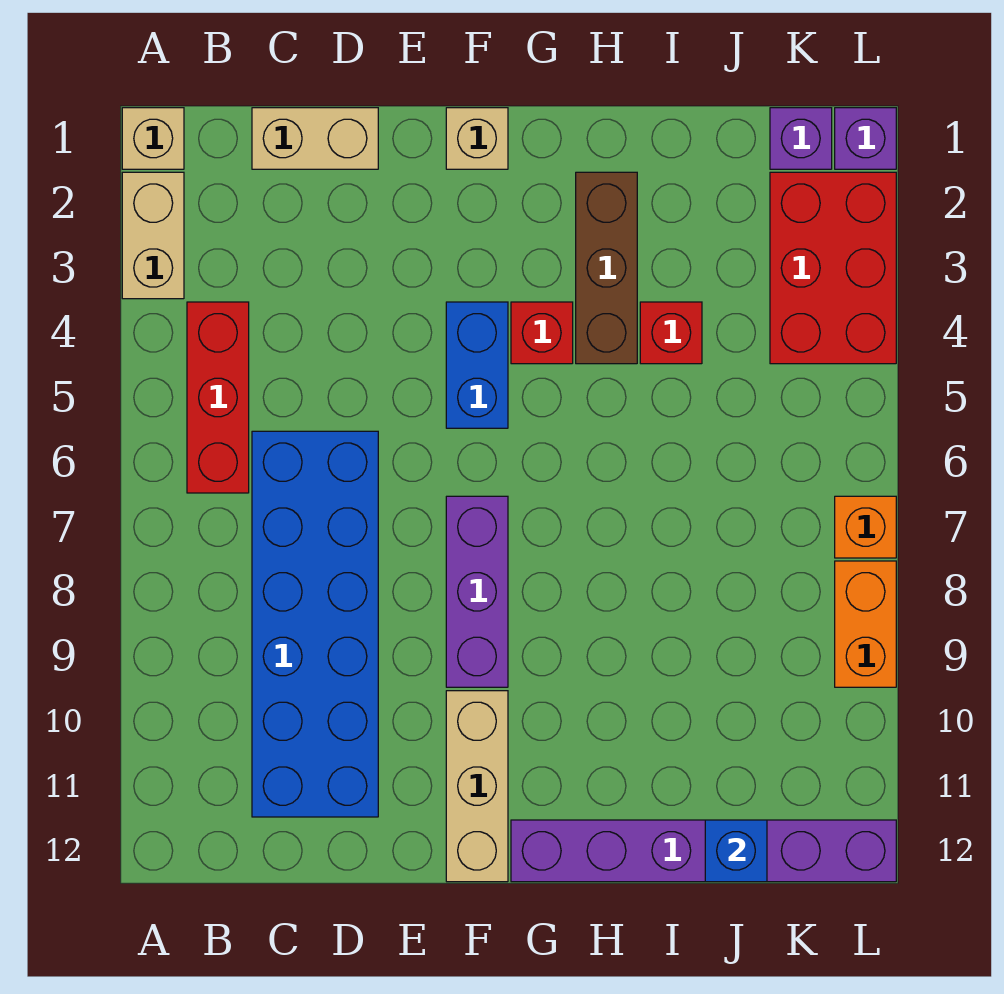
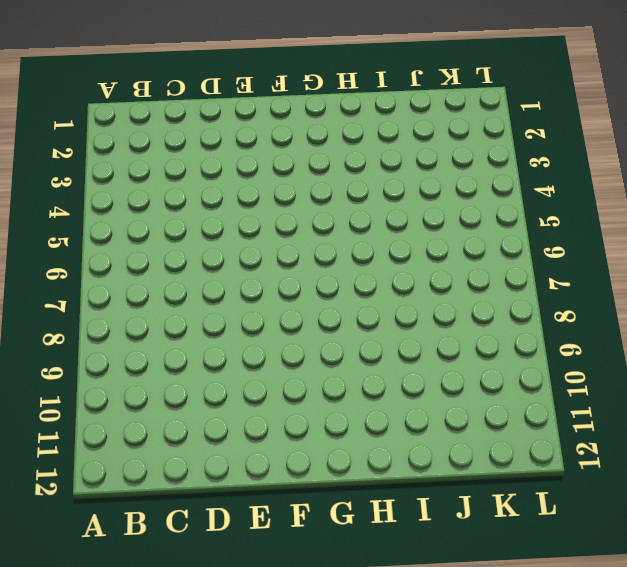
none -> tan brick A1 level 1
none -> tan brick A2:A3 level 1
none -> red brick B4:B6 level 1

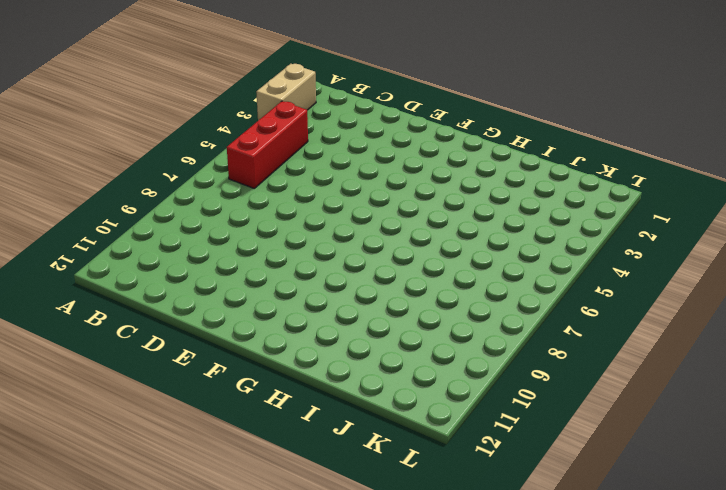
none -> tan brick A1 level 1
none -> tan brick C1:D1 level 1
none -> blue brick C6:D11 level 1

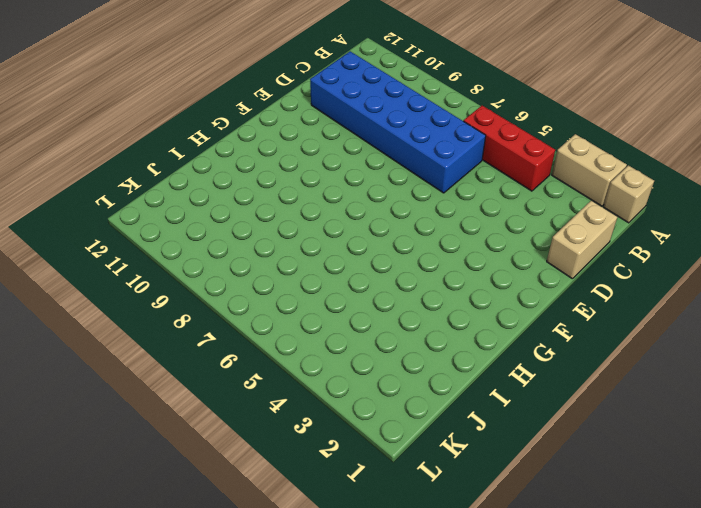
none -> tan brick F1 level 1
none -> blue brick F4:F5 level 1
none -> purple brick F7:F9 level 1

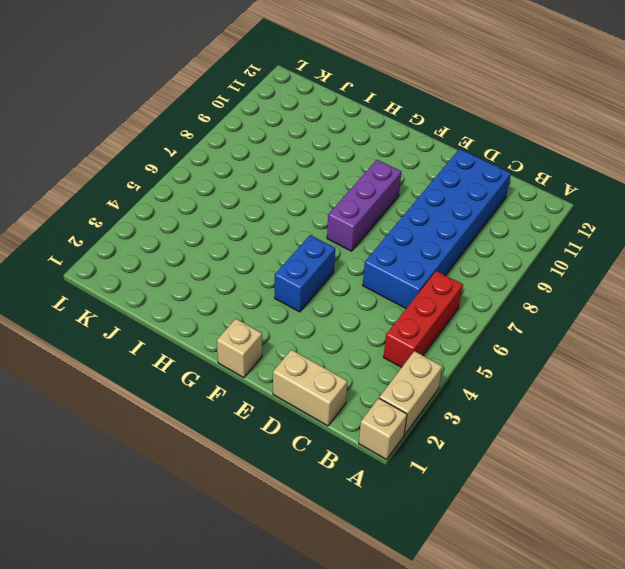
none -> tan brick F10:F12 level 1
none -> red brick G4 level 1
none -> purple brick G12:L12 level 1

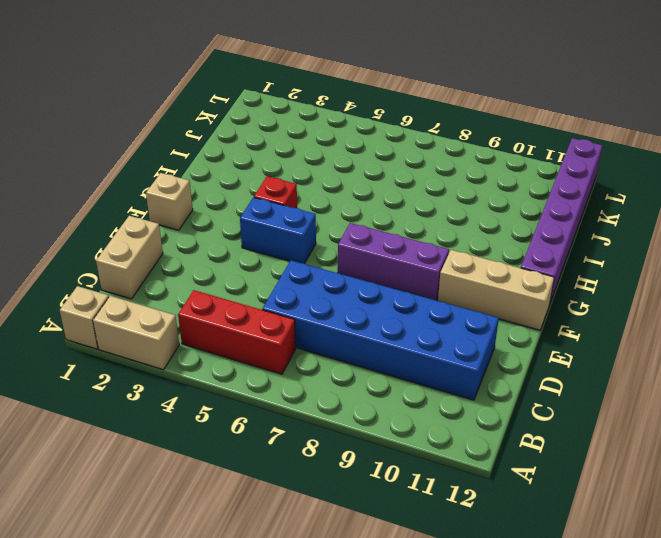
none -> brown brick H2:H4 level 1
none -> red brick I4 level 1
none -> purple brick K1 level 1

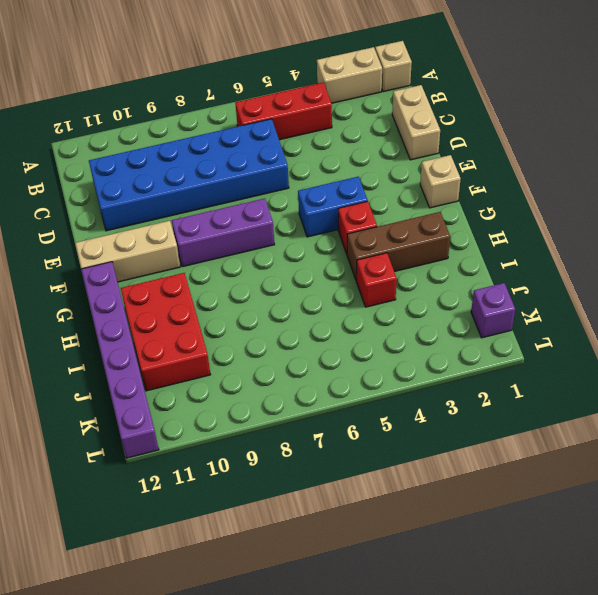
red brick H10:J11 level 1 -> red brick K2:L4 level 1
none -> purple brick L1 level 1
none -> orange brick L7 level 1
none -> orange brick L8:L9 level 1

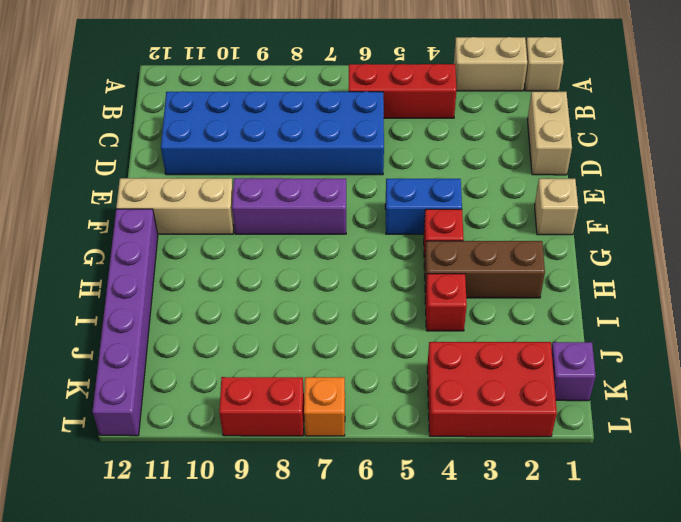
red brick L8:L9 level 1 -> orange brick L8:L9 level 1
none -> purple brick L1 level 1
none -> blue brick J12 level 2

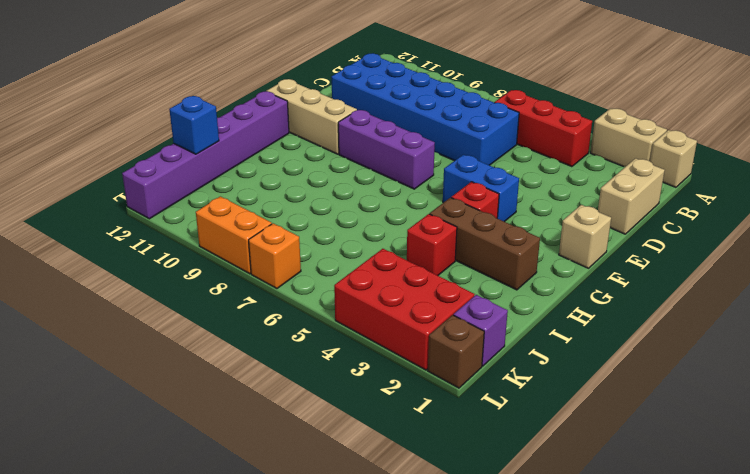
brown brick L1 level 1 -> purple brick L1 level 1

